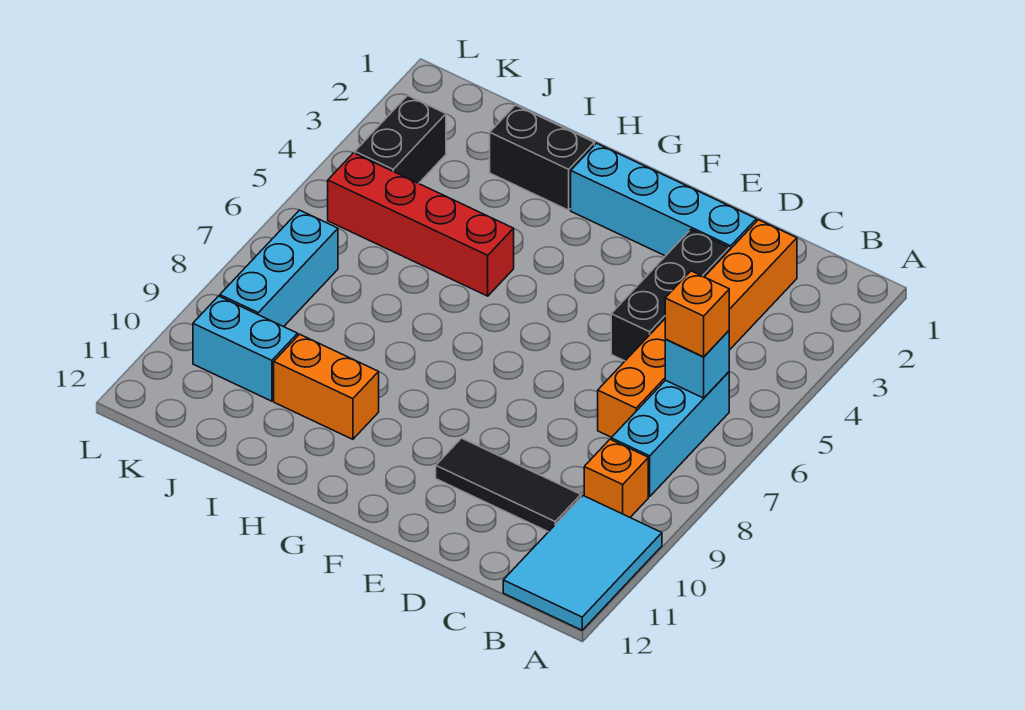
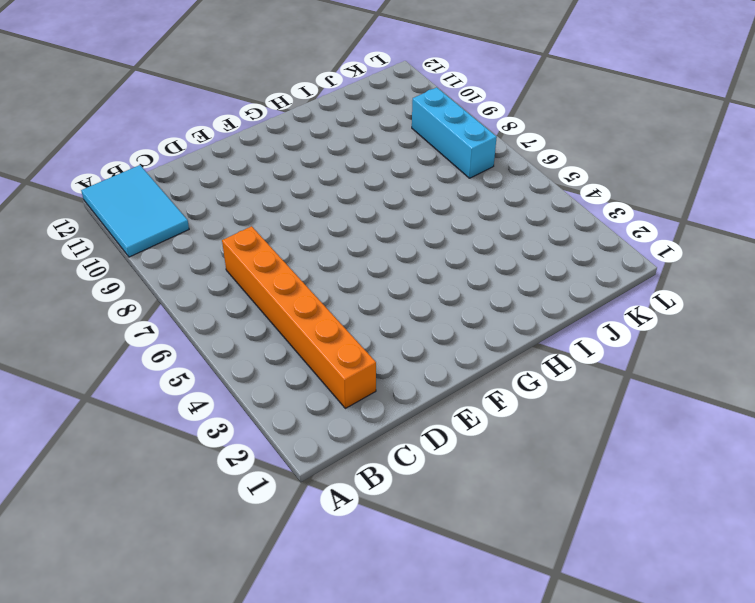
none -> cyan brick B6:B8 level 1
none -> orange brick B9 level 1
none -> black tile C10:E10 level 1

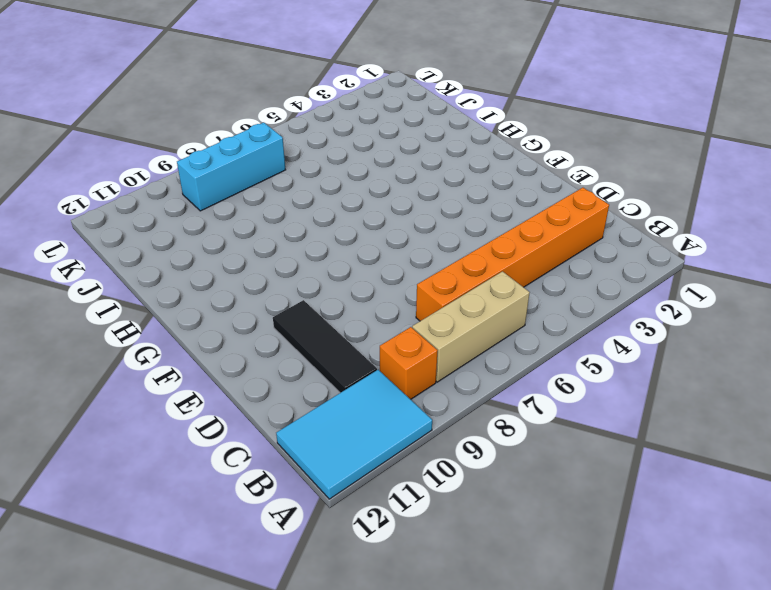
tan brick B6:B8 level 1 -> cyan brick B6:B8 level 1
none -> cyan brick D2:G2 level 1
none -> black brick D3:D5 level 1
none -> black brick H2:I2 level 1

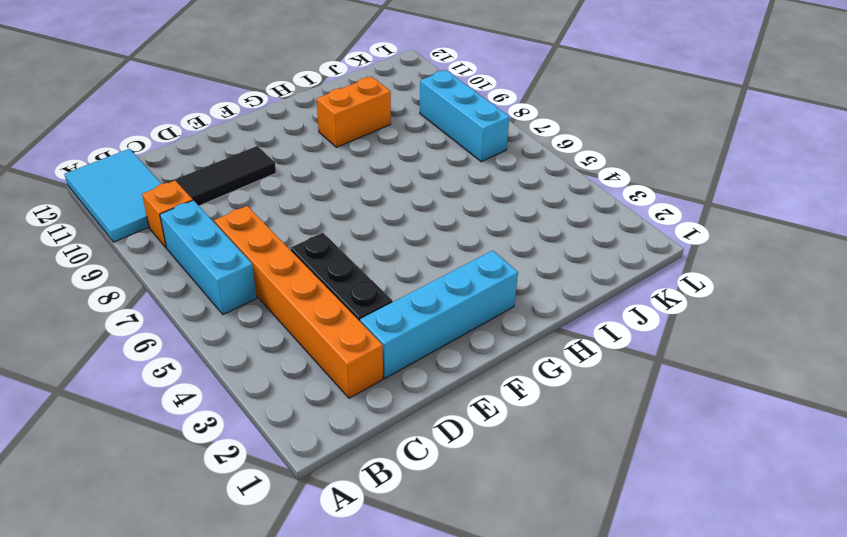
none -> black brick H2:I2 level 1
none -> red brick H5:K5 level 1
none -> cyan brick J10:K10 level 1

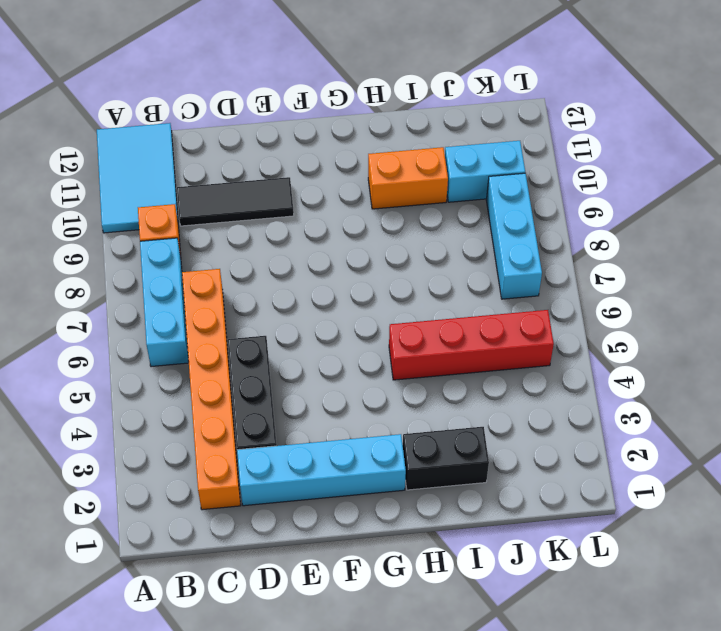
none -> black brick K3:K4 level 1
none -> cyan brick B6 level 2
none -> orange brick B6 level 3

